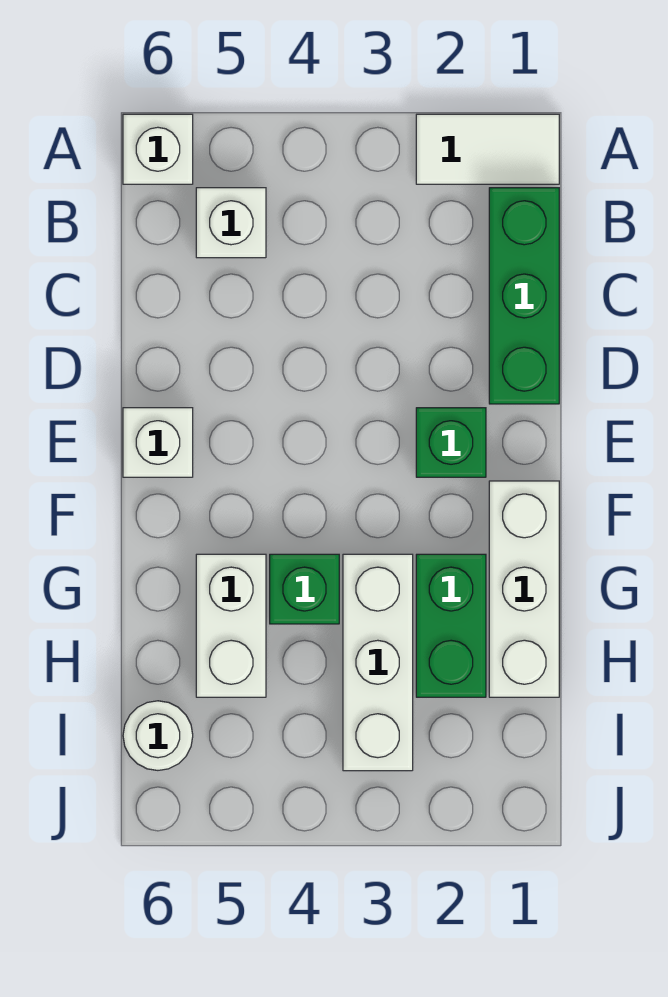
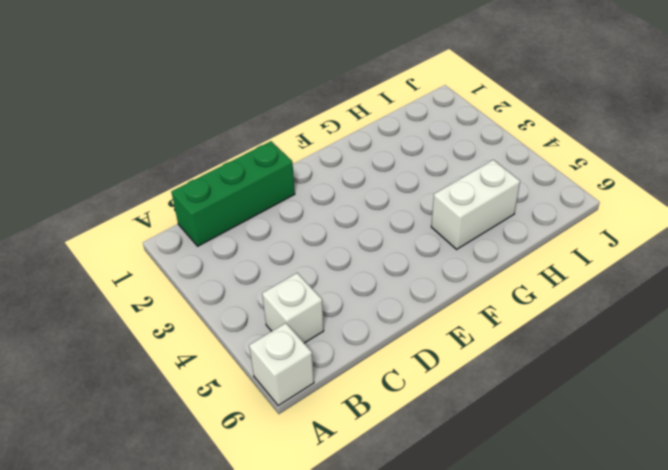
none -> white tile A1:A2 level 1
none -> green brick E2 level 1
none -> white brick E6 level 1

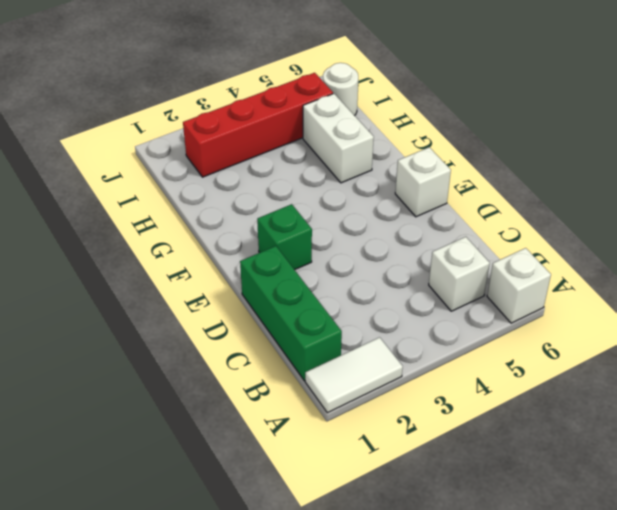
red brick I2:I5 level 1 -> white brick G3:I3 level 1
none -> white brick F1:H1 level 1
none -> green brick G2:H2 level 1
none -> green brick G4 level 1

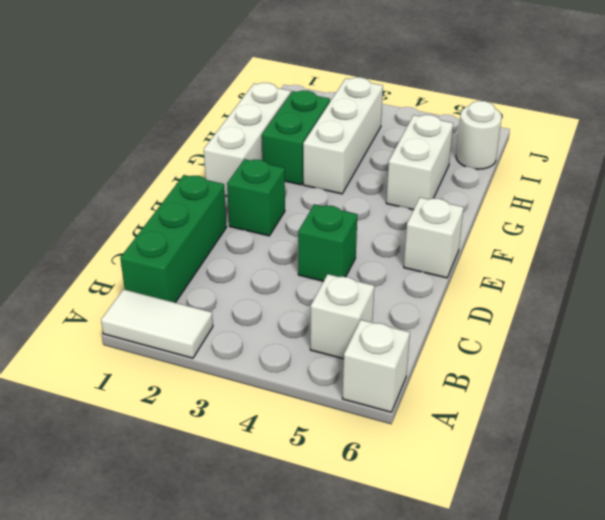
green brick D4 level 1 -> green brick G4 level 1

